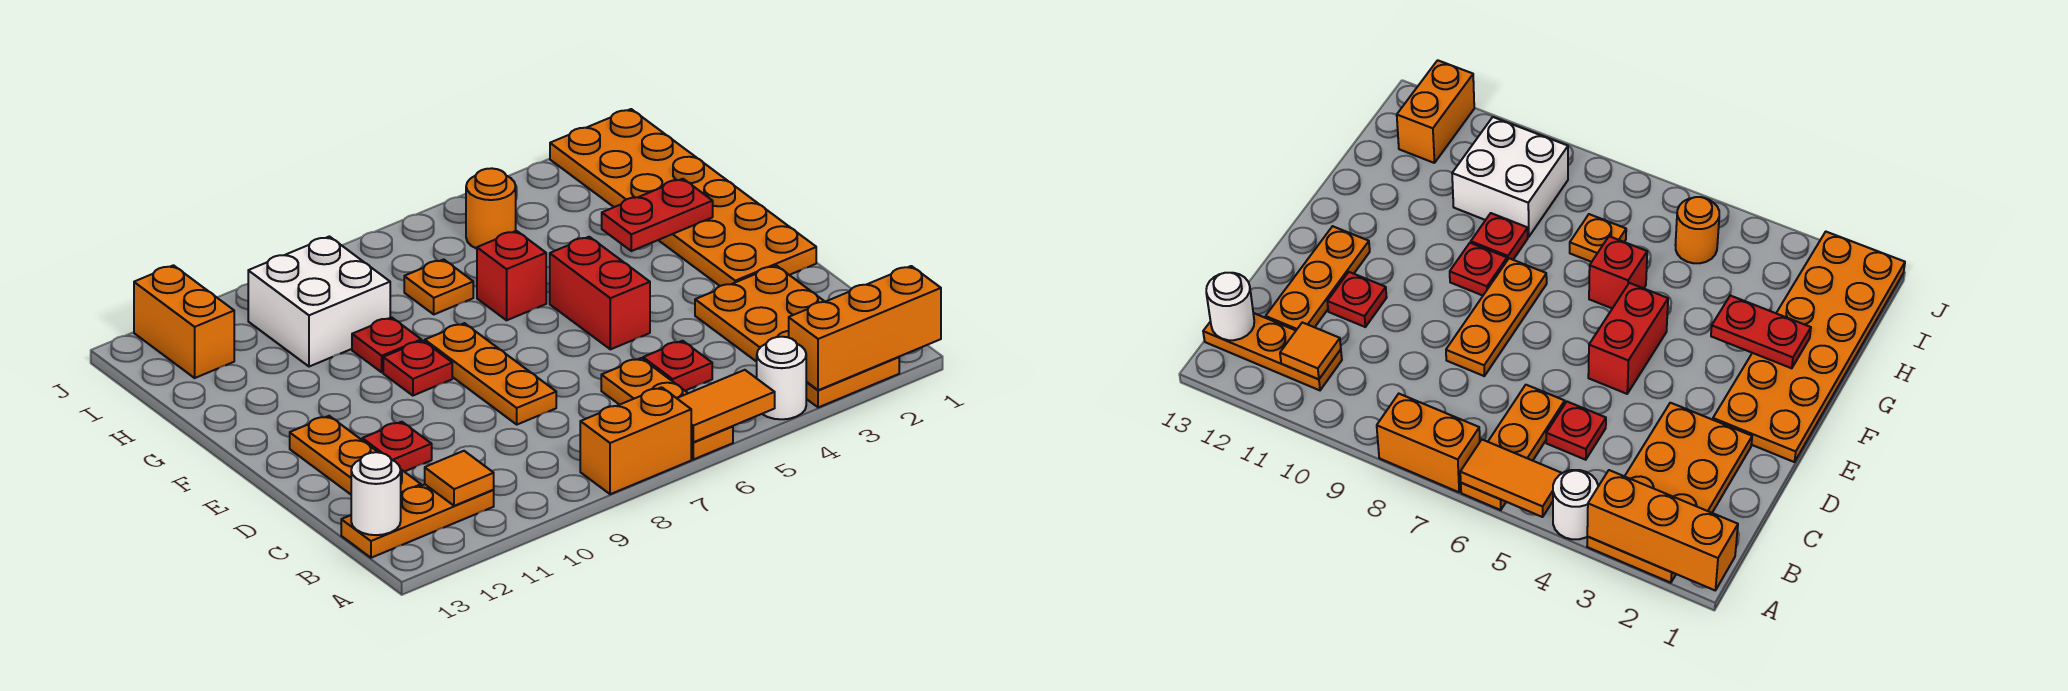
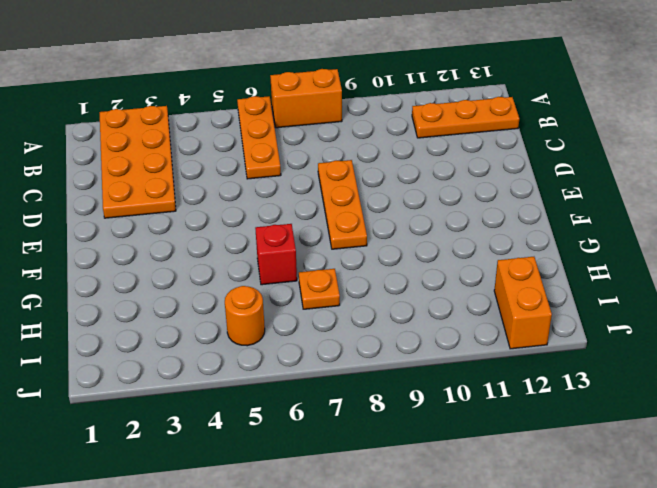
none -> white round brick A4 level 1
none -> red plate C5 level 1
none -> orange plate C12:E12 level 1

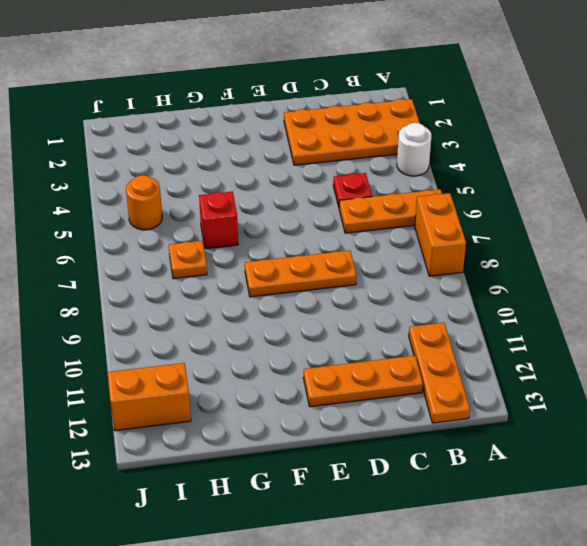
none -> red plate D11 level 1
none -> orange plate E1:J2 level 1
none -> red brick E5:F5 level 1

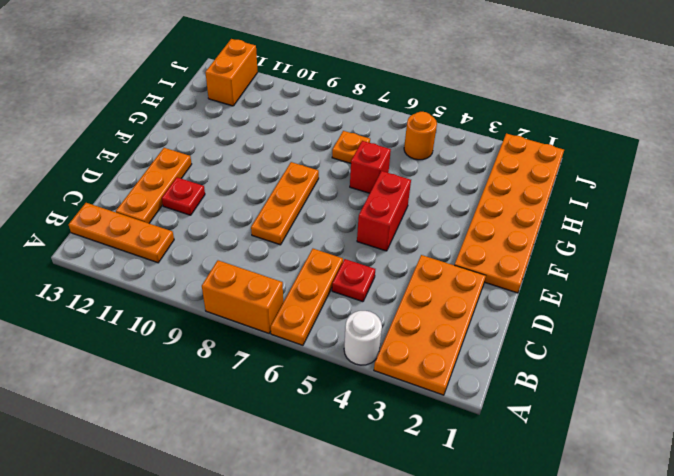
none -> red plate F9 level 1
none -> red plate G9 level 1
none -> white brick H9:I10 level 1

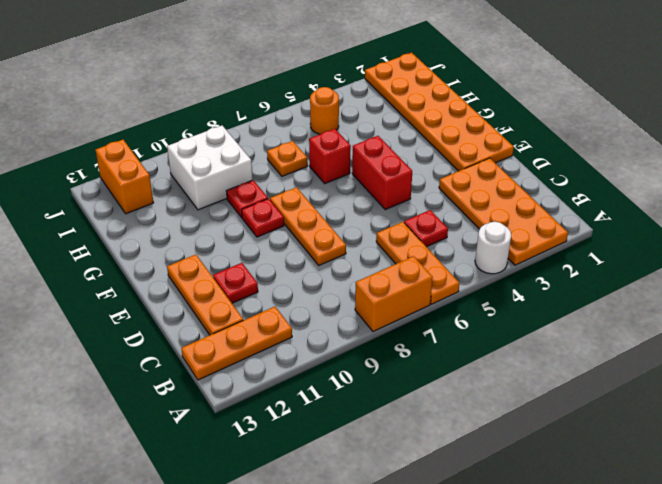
none -> orange brick A1:A3 level 2
none -> orange tile A5:A6 level 2
none -> orange tile B11 level 2

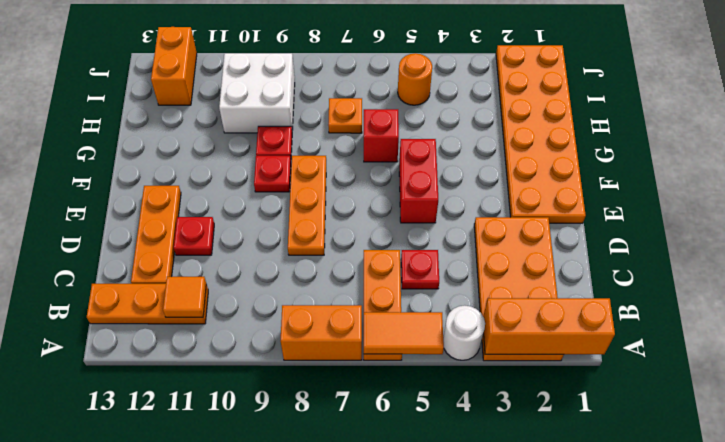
none -> white round brick B13 level 2
none -> red plate G2:G3 level 2

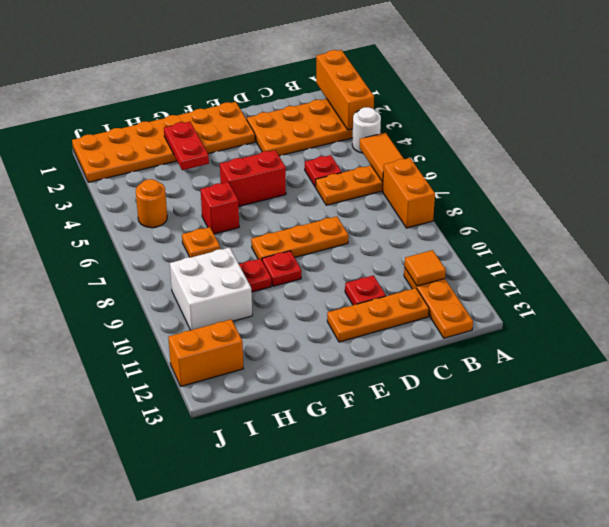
none -> white round brick B13 level 2

